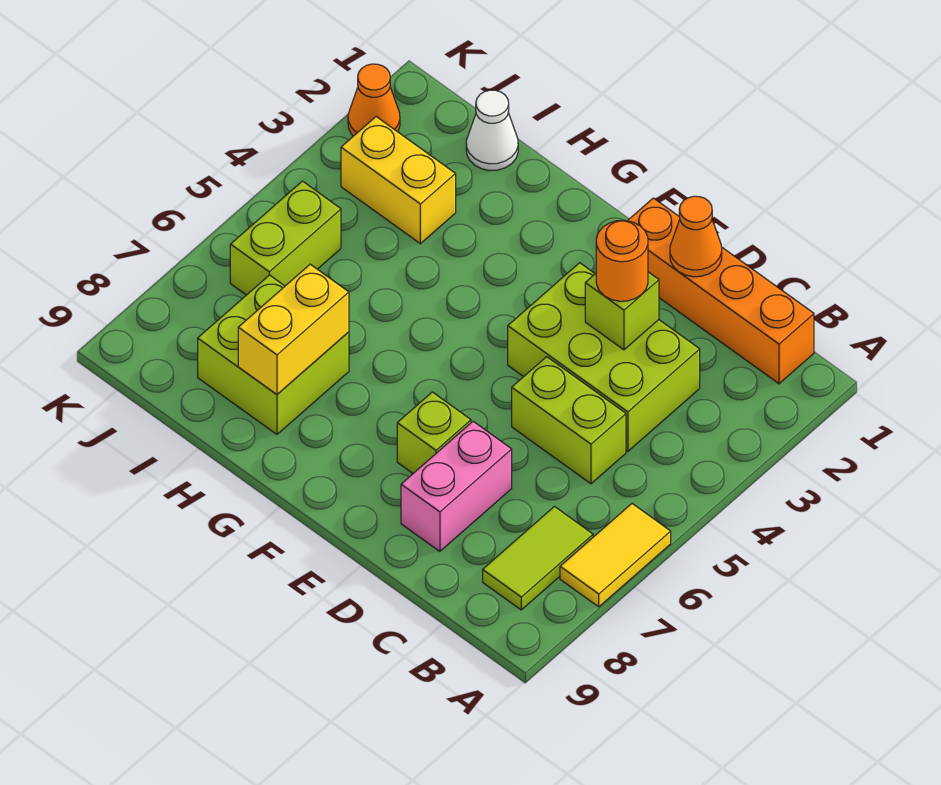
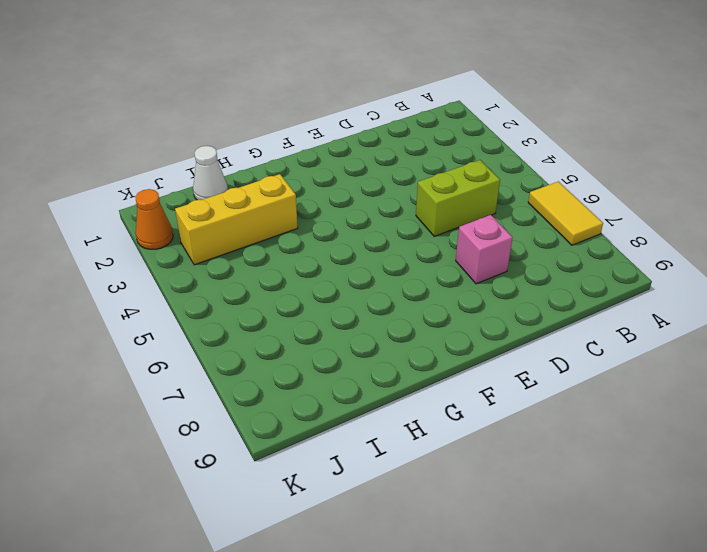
pink brick D7 level 1 -> pink brick D7:D8 level 1
yellow brick H3:J3 level 1 -> yellow brick I3:J3 level 1
none -> orange brick B1:E1 level 1
none -> lime tile B7:B8 level 1
none -> lime brick C3:E4 level 1

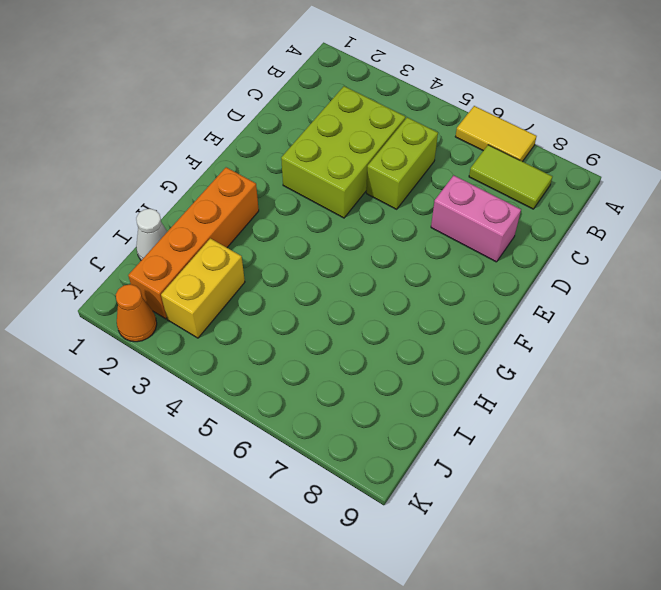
orange brick G2:J2 level 1 -> orange brick B1:E1 level 1
none -> lime brick E7 level 1
none -> lime brick H7:I8 level 1
none -> lime brick J5:J6 level 1

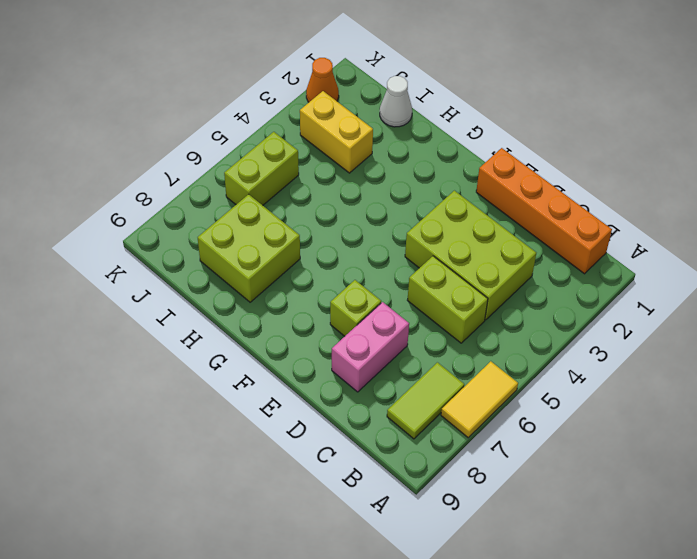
none -> orange cone D1 level 2
none -> lime brick D3 level 2
none -> yellow brick H7:H8 level 2

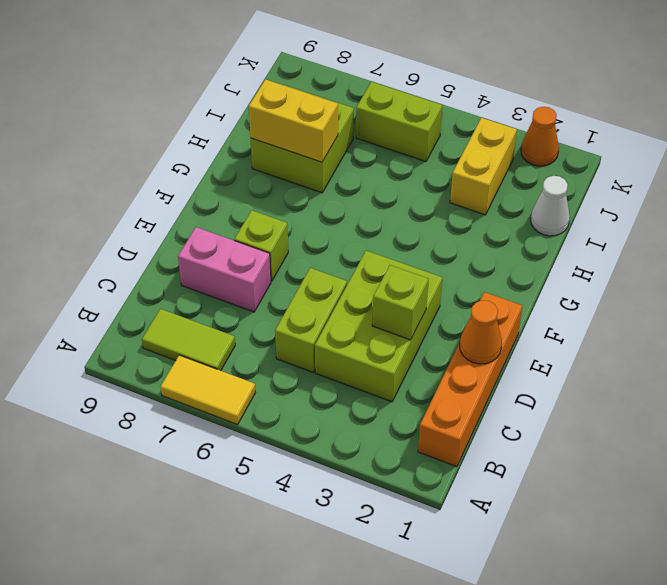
none -> orange round brick D3 level 3

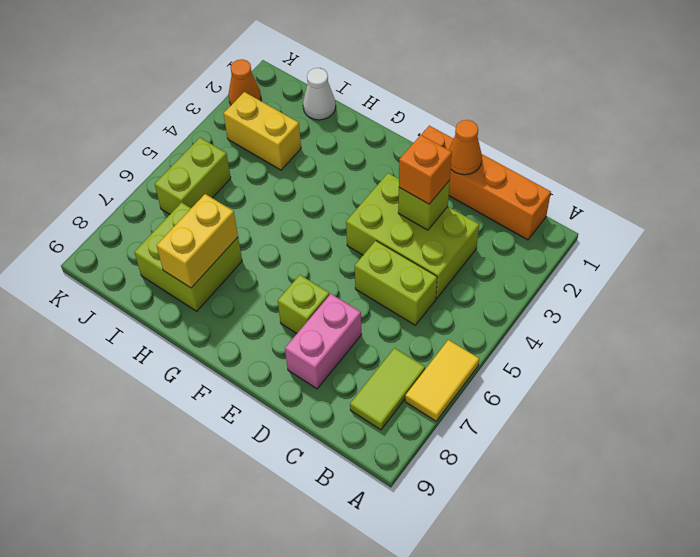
orange brick D3 level 3 -> orange round brick D3 level 3

